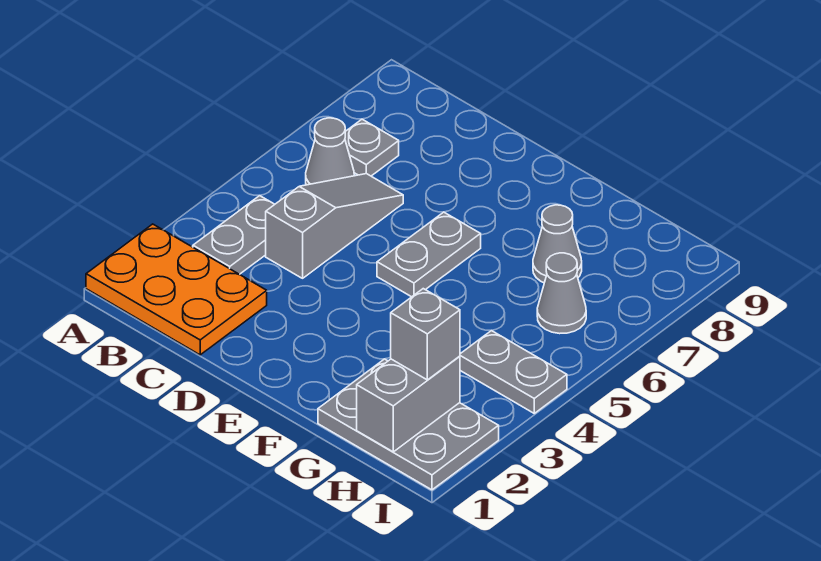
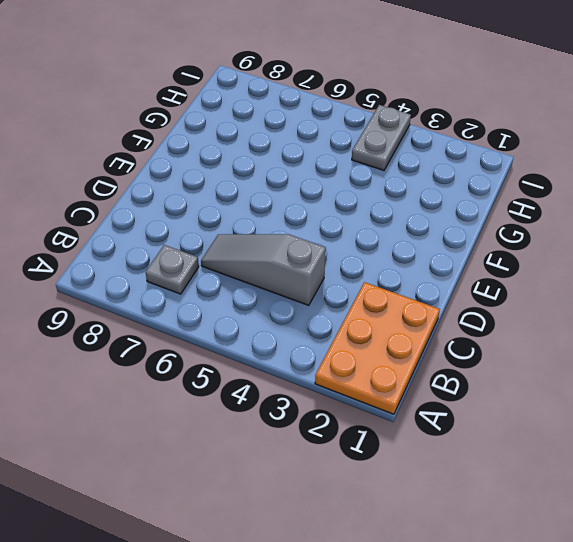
none -> grey plate B3:B4 level 1
none -> grey cone B6 level 1
none -> grey plate E5:E6 level 1

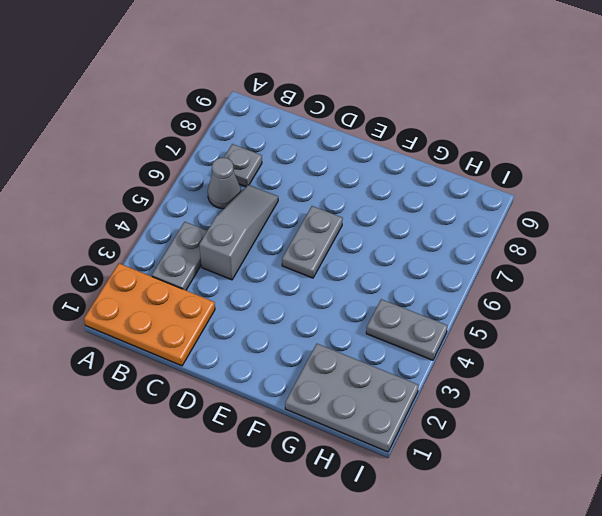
none -> grey cone G7 level 1
none -> grey cone H6 level 1
none -> grey brick H1:H2 level 2

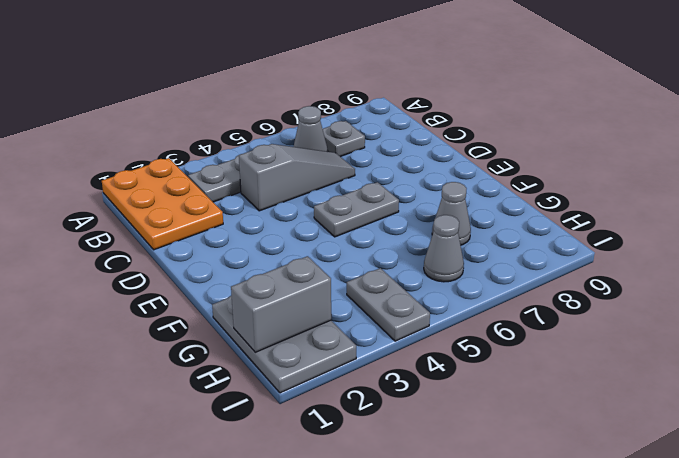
none -> grey brick H2 level 3

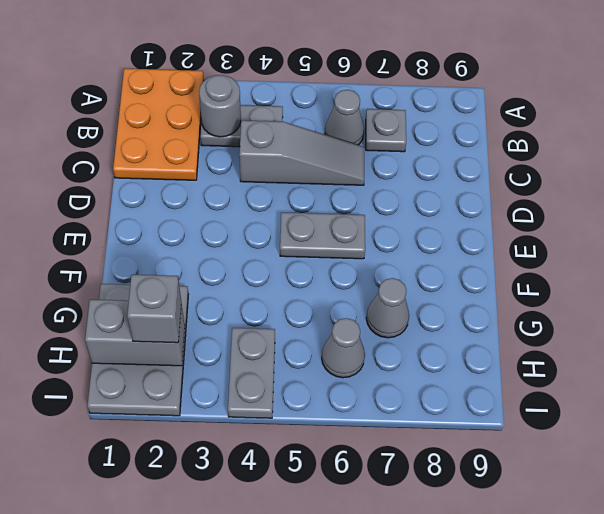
grey round brick B3 level 2 -> none

